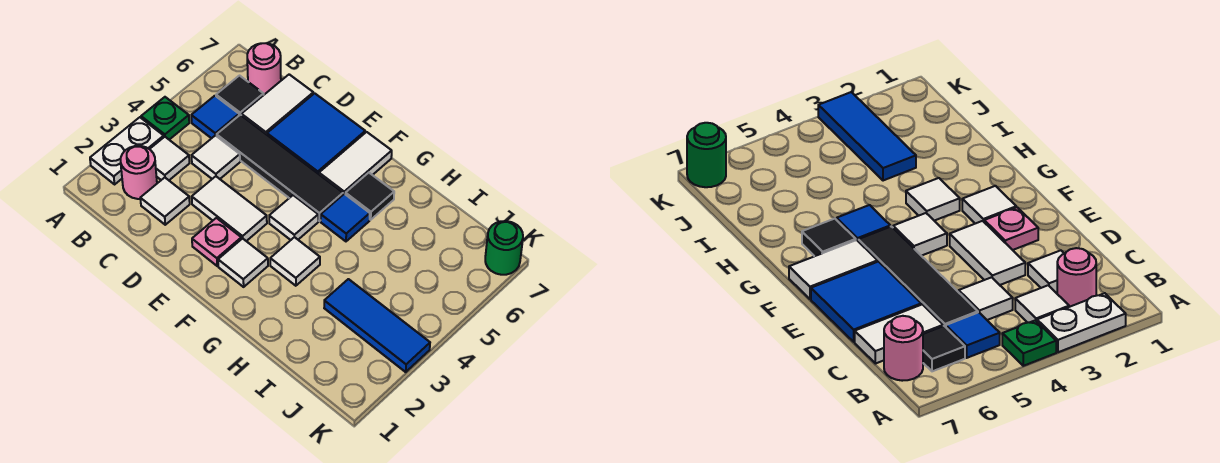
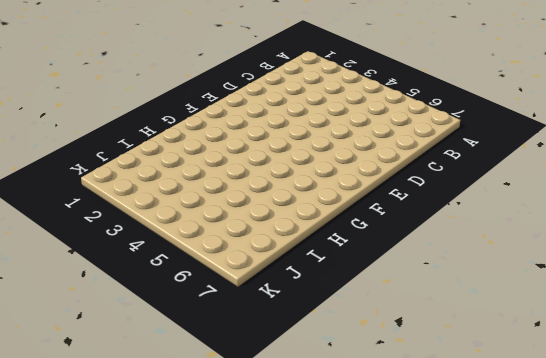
none -> white plate A2:A3 level 1
none -> green plate A4 level 1
none -> pink round brick B2 level 1

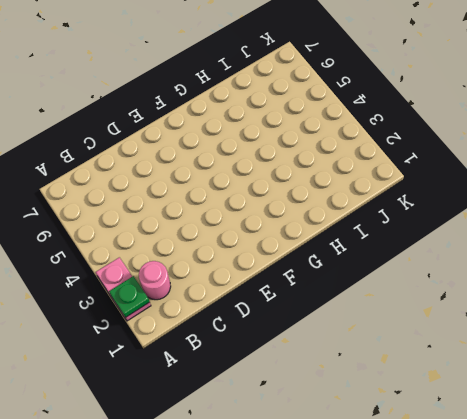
pink plate A2:A3 level 1 -> white plate A2:A3 level 1
green plate A2 level 2 -> green plate A4 level 1
none -> white tile B3 level 1
none -> blue tile B5 level 1
none -> black tile B6 level 1

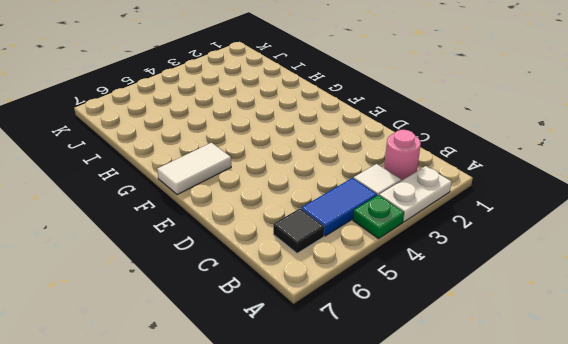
blue tile B4:B5 level 1 -> blue tile B5 level 1
none -> pink round brick B7 level 1
none -> white tile C2 level 1
none -> white tile C4 level 1

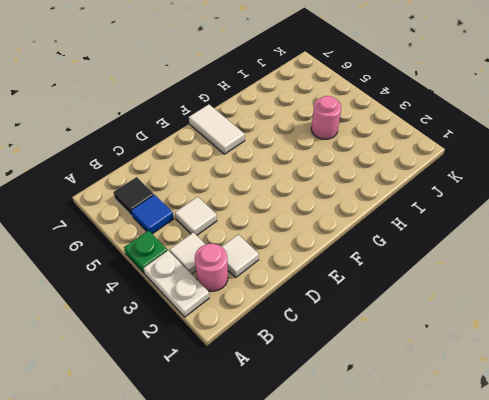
pink round brick I4 level 1 -> pink round brick B7 level 1
none -> black tile C5:F5 level 1
none -> white tile C6:C7 level 1
none -> white tile D3:E3 level 1

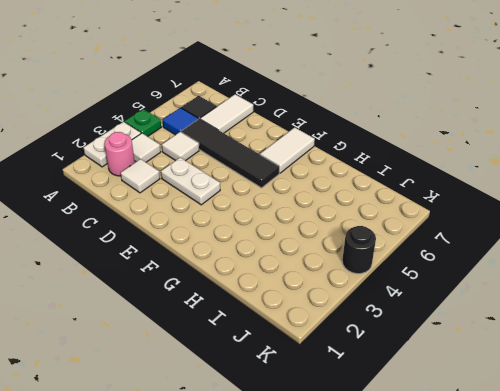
white plate D3:E3 level 1 -> white tile D3:E3 level 1
black round brick K4 level 1 -> none
none -> pink round brick B7 level 1
none -> blue tile D6:E7 level 1
none -> pink plate E2 level 1

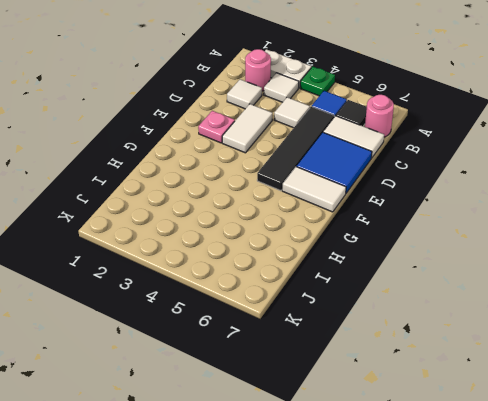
none -> white tile F2 level 1
none -> white tile F4 level 1
none -> white tile G3 level 1

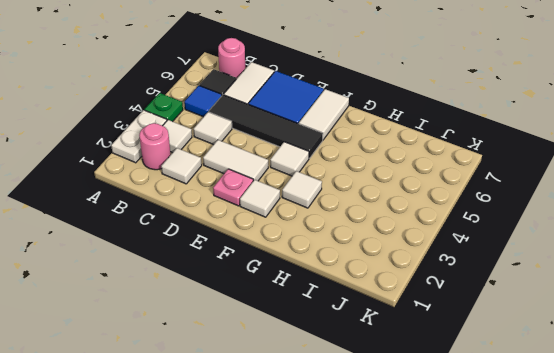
none -> blue tile G5 level 1
none -> black tile G6 level 1
none -> blue tile I3:K3 level 1

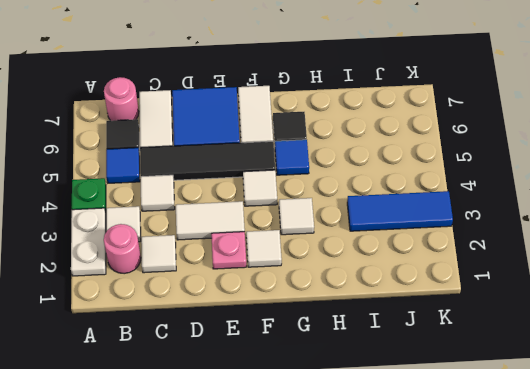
none -> green round brick K7 level 1

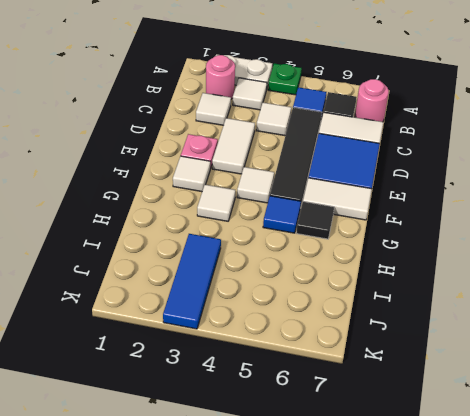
none -> green round brick K7 level 1

